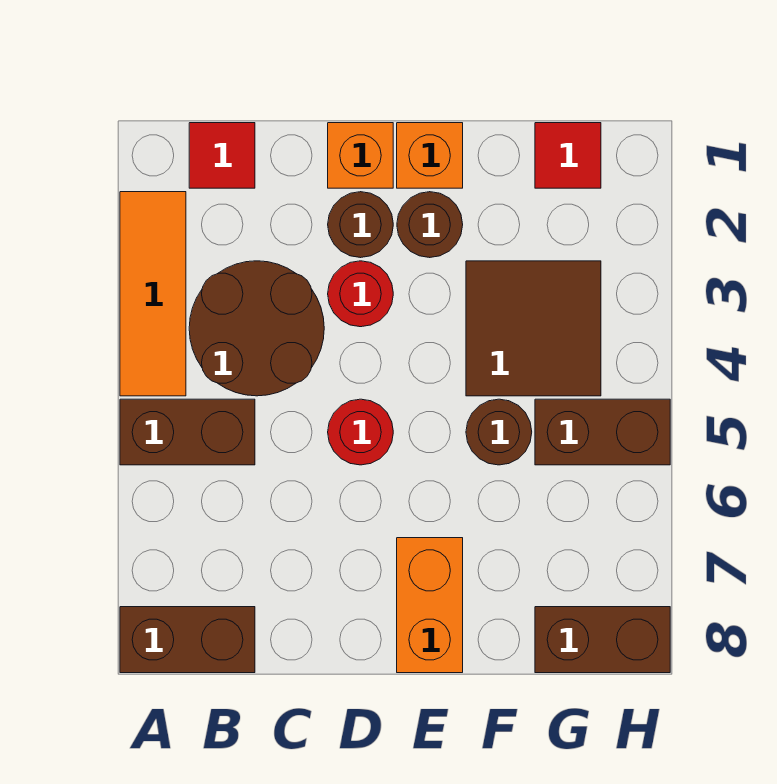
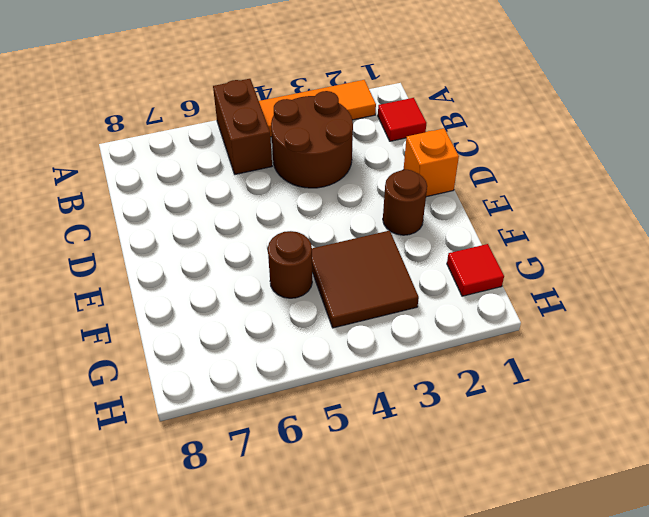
none -> brown brick A8:B8 level 1
none -> brown round brick D2 level 1
none -> red round brick D3 level 1

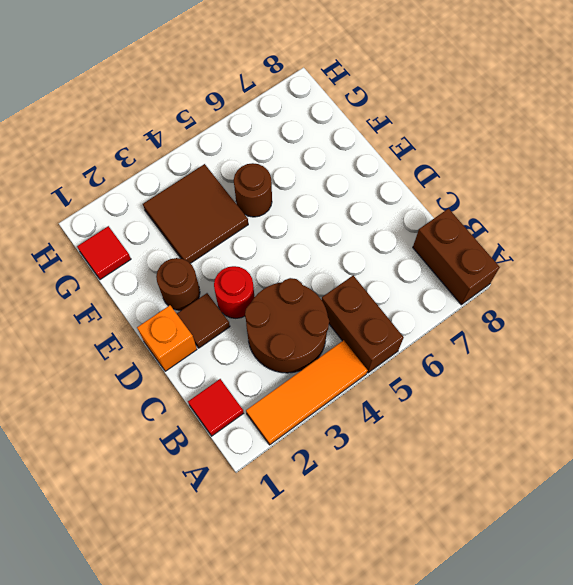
brown tile D2 level 1 -> brown round brick D2 level 1
none -> red round brick D5 level 1
none -> orange brick E1 level 1
none -> orange brick E7:E8 level 1

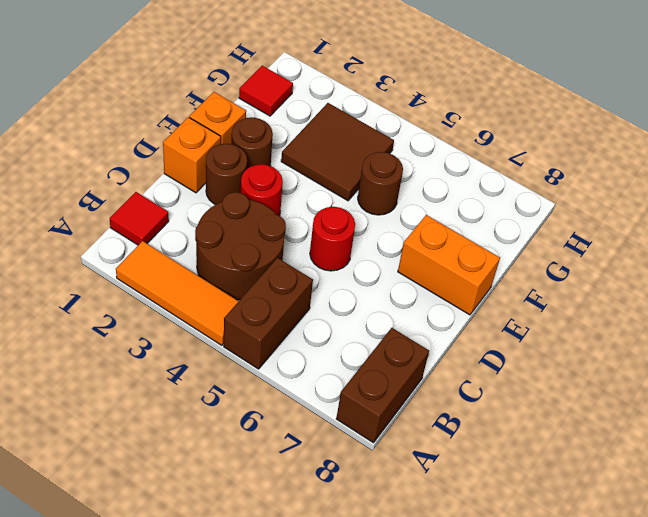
none -> brown brick G5:H5 level 1
none -> brown brick G8:H8 level 1

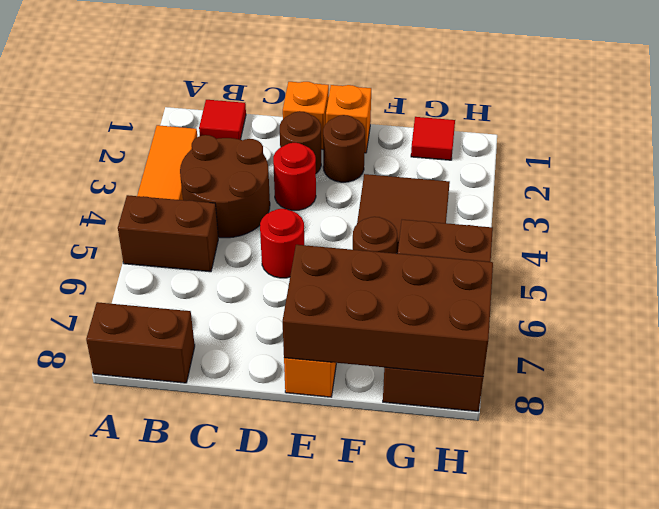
brown brick E7:H8 level 2 -> none

